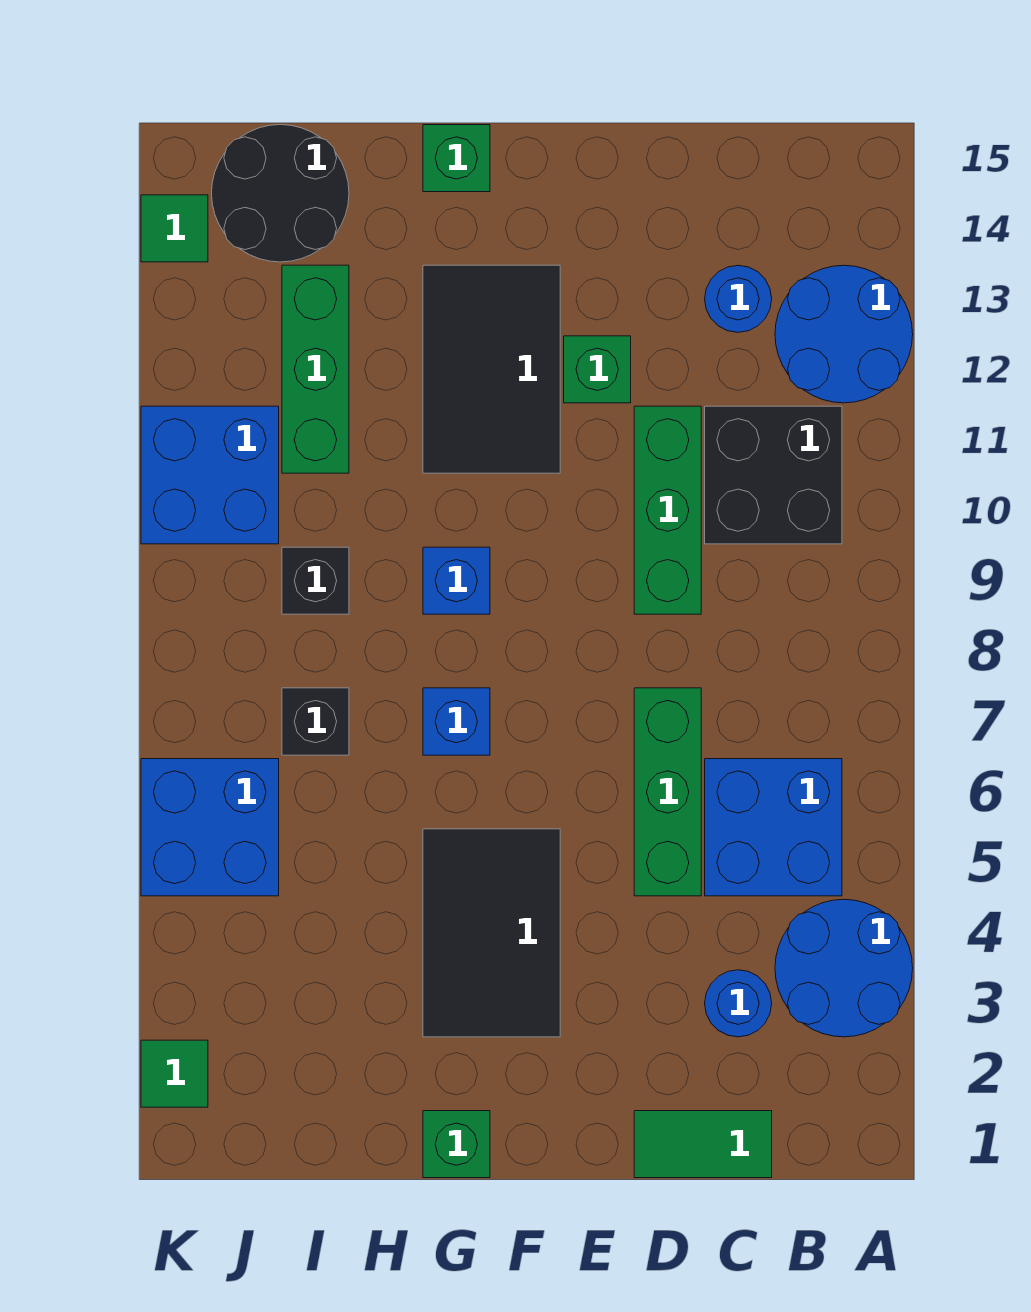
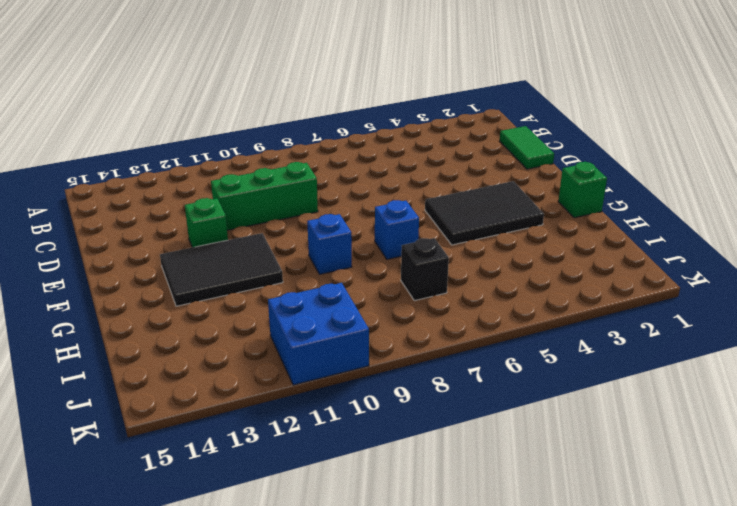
none -> blue round brick A3:B4 level 1
none -> blue round brick A12:B13 level 1
none -> blue brick B5:C6 level 1

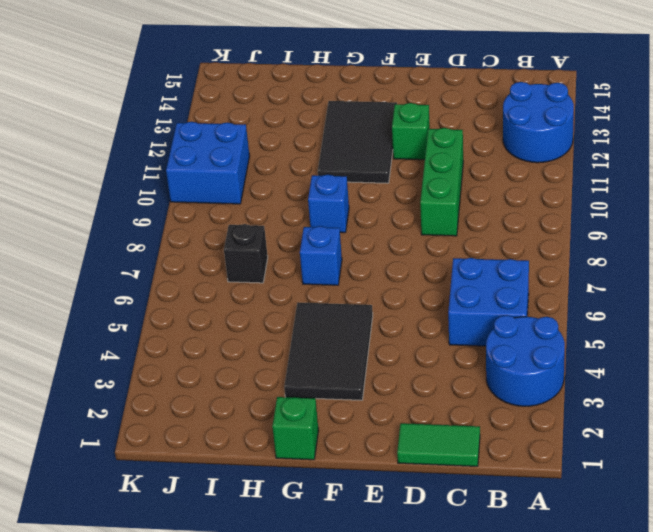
none -> black brick B10:C11 level 1
none -> blue round brick C3 level 1
none -> blue round brick C13 level 1

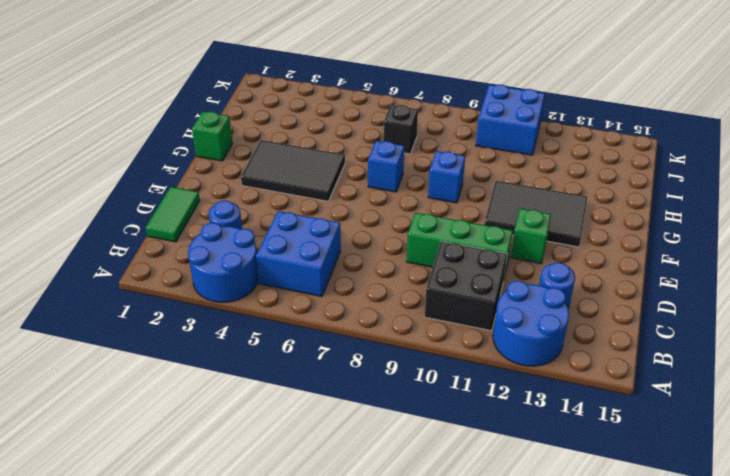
none -> green brick D5:D7 level 1
none -> green brick G15 level 1
none -> black brick I9 level 1

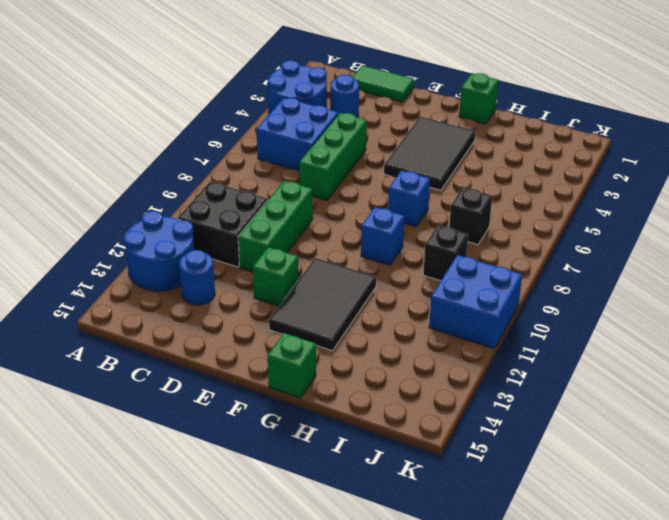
none -> green brick I11:I13 level 1
none -> black round brick I14:J15 level 1
none -> blue brick J5:K6 level 1

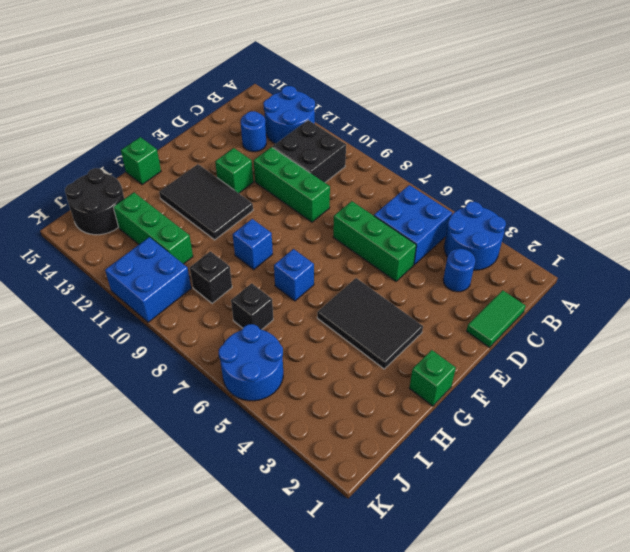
blue round brick J5:K6 level 1 -> blue brick J5:K6 level 1
none -> green tile K2 level 1
none -> green tile K14 level 1

